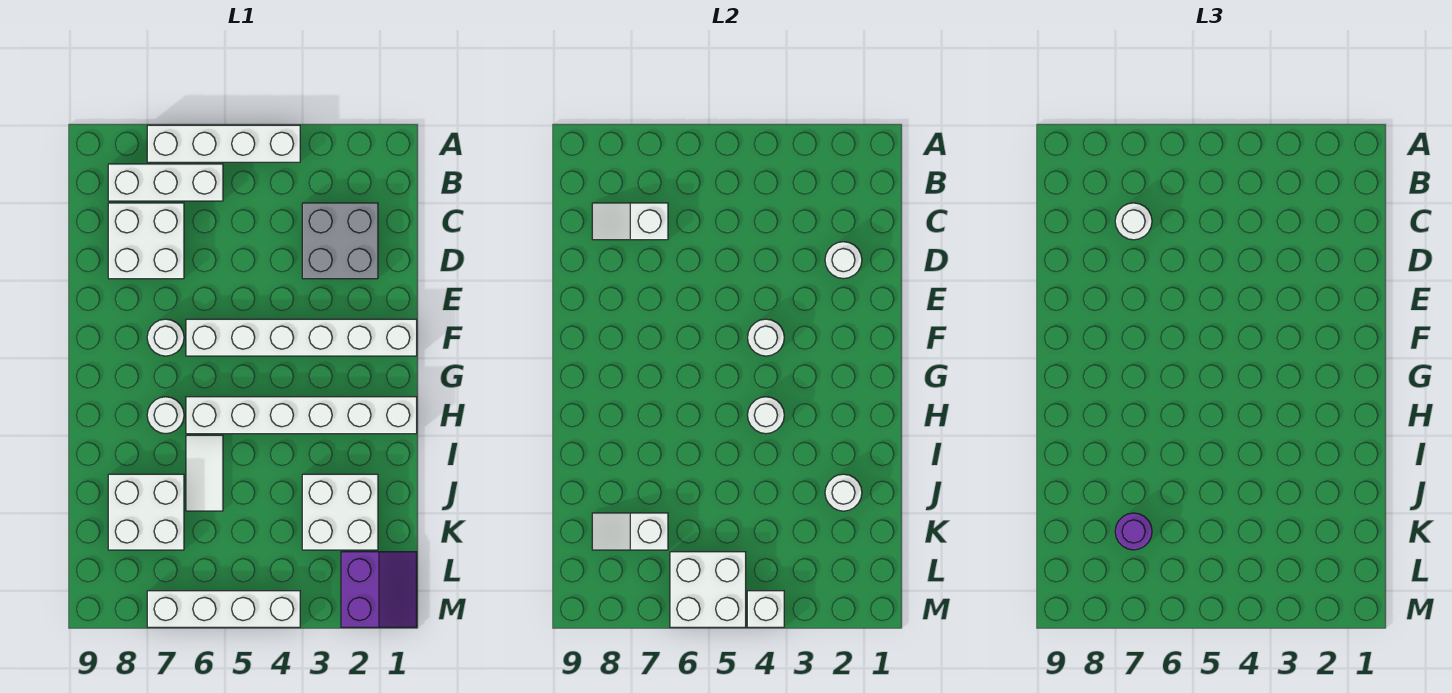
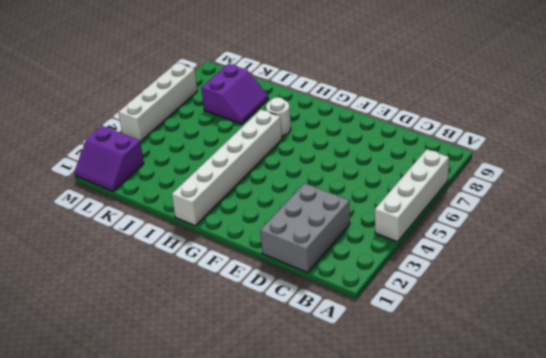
grey brick C1:D3 level 1 -> grey brick C2:D3 level 1
purple slope J7:K8 level 1 top K -> white brick J7:K8 level 1
none -> white brick B6:B8 level 1
none -> white brick C7:D8 level 1
none -> white brick F1:F6 level 1

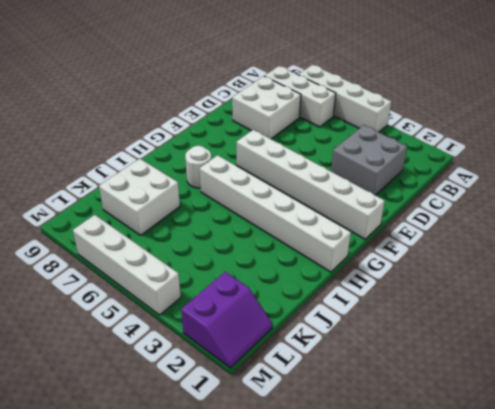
none -> white round brick F7 level 1
none -> white tile I6:J6 level 1
none -> white brick J2:K3 level 1

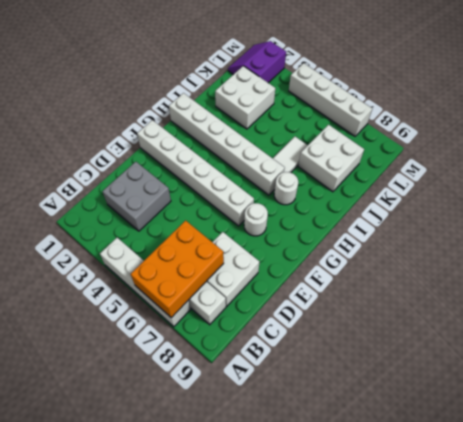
orange brick A6:C7 level 2 -> white slope C7:C8 level 2 top 7
none -> white round brick D2 level 2
none -> white round brick F4 level 2
none -> white round brick H4 level 2

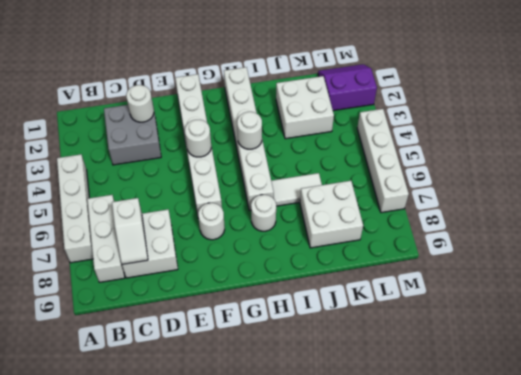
none -> white round brick J2 level 2
none -> white slope K7:K8 level 2 top 7
none -> white brick L5:M6 level 2

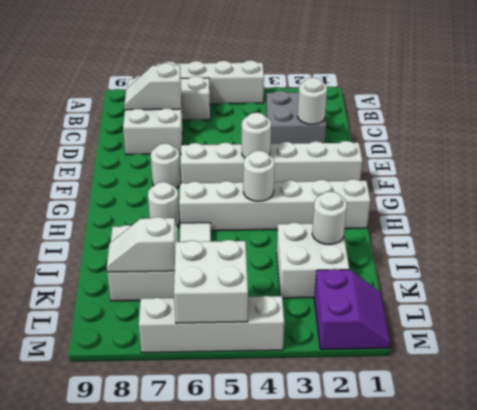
none -> white brick M4 level 2
none -> white round brick C7 level 3
none -> purple round brick K7 level 3

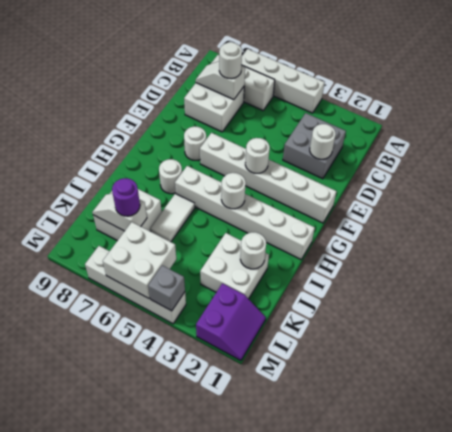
grey brick M4 level 2 -> white brick M4 level 2

